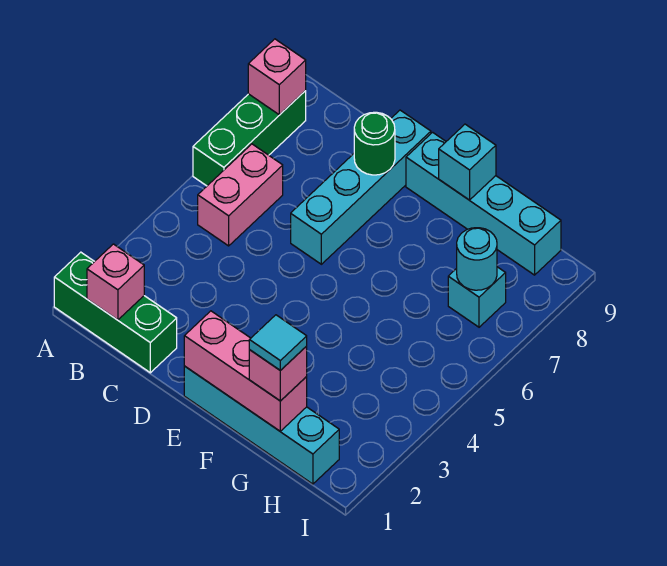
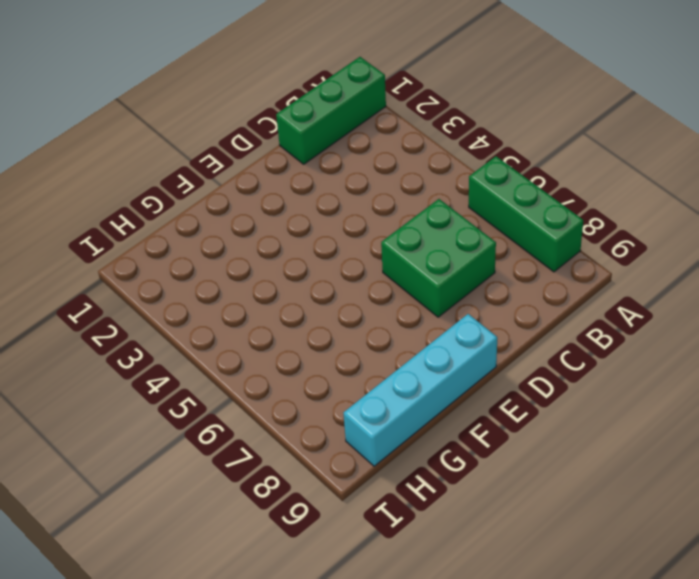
green brick C6:D7 level 1 -> cyan brick D6:D9 level 1
none -> pink brick B5:B6 level 1
none -> cyan brick E1:H1 level 1
none -> cyan brick H7 level 1

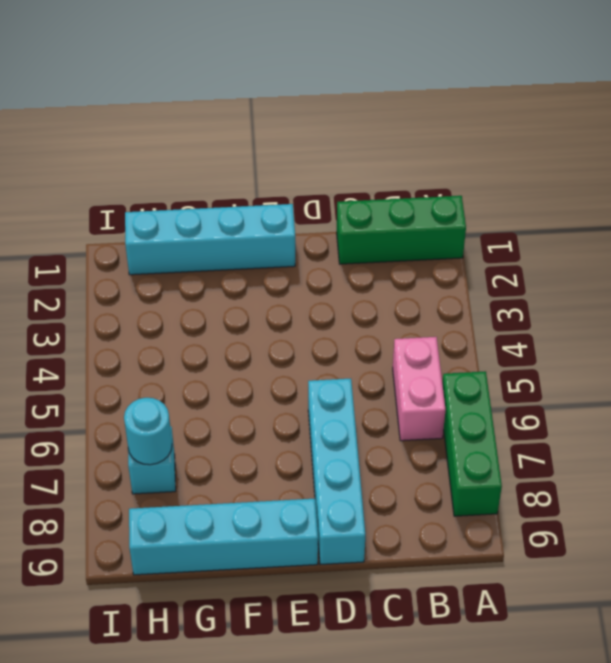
none -> pink brick A8 level 2
none -> pink brick B1 level 2
none -> green round brick D8 level 2

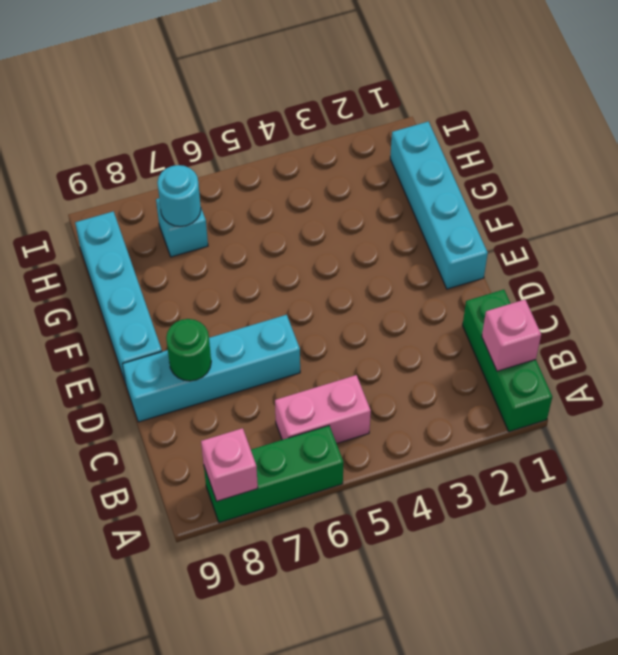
none -> pink brick E1:G1 level 2
none -> cyan brick F9 level 2
none -> pink brick G1 level 3

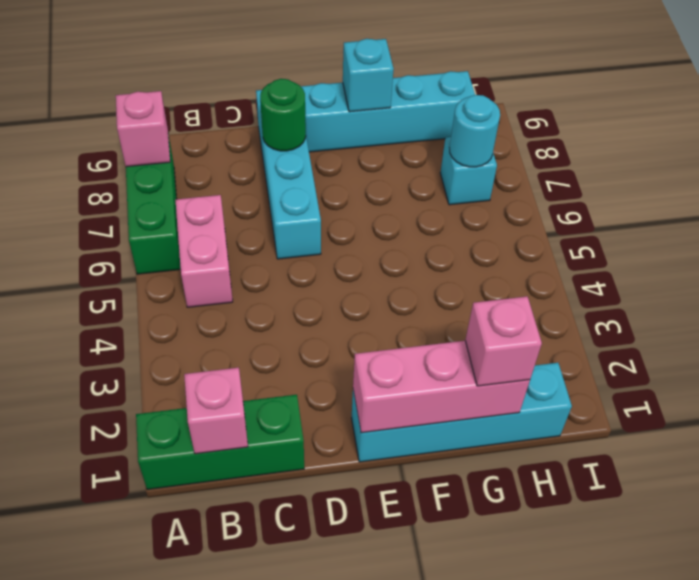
none -> cyan tile G1 level 4

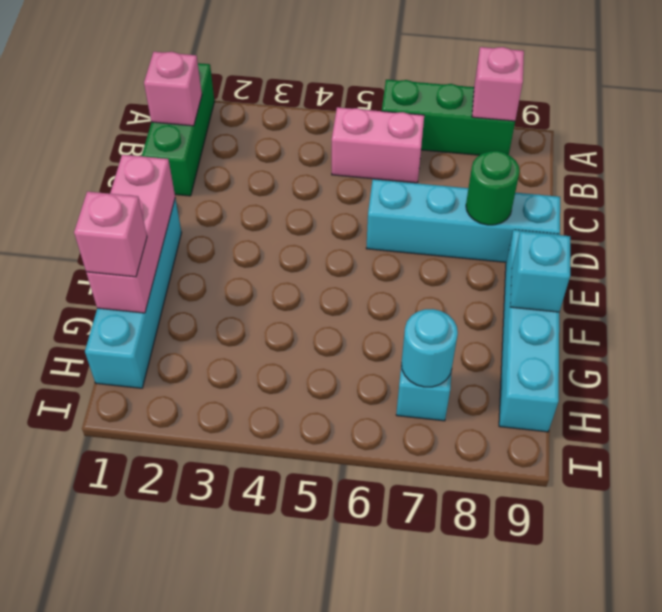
none -> cyan tile G1 level 4

